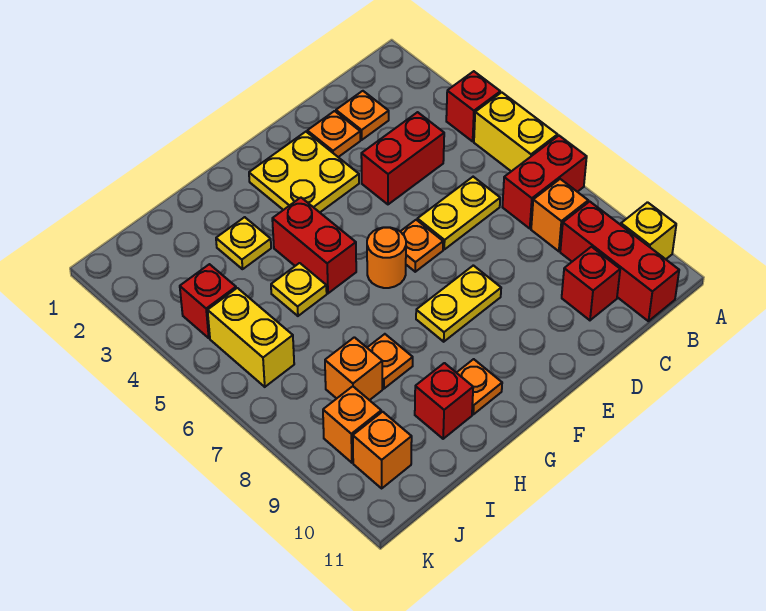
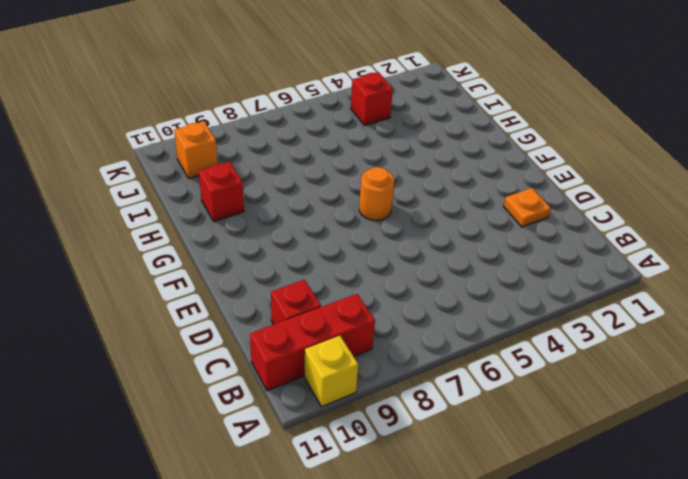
none -> red brick A4 level 1
none -> yellow brick A5:A6 level 1
none -> red brick A7:B7 level 1

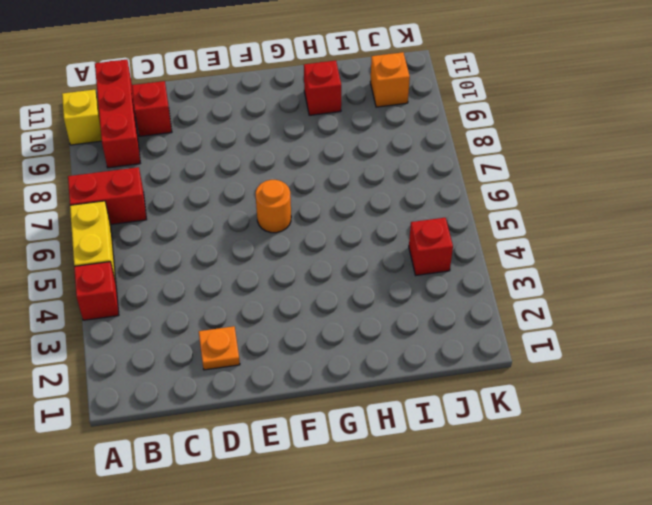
none -> orange brick B8 level 1
none -> orange plate C2 level 1
none -> red brick C4:D4 level 1

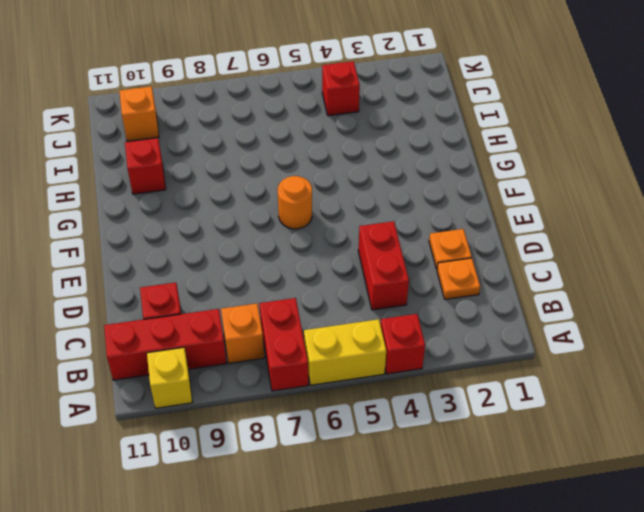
none -> yellow plate C6:D6 level 1
none -> yellow plate E2:F3 level 1
none -> orange plate E6 level 1

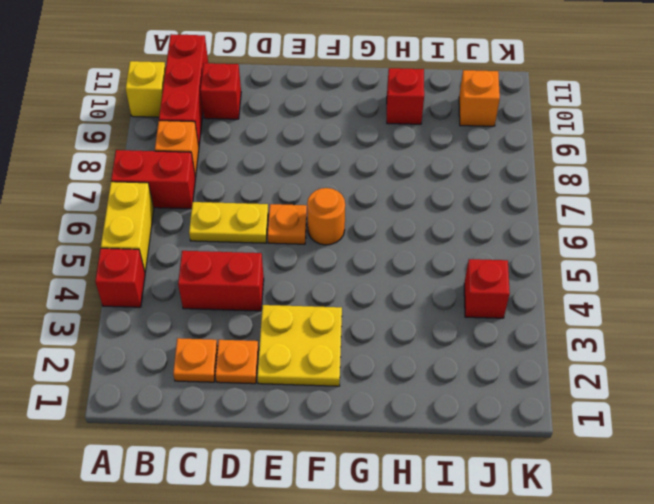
none -> yellow plate E8:F8 level 1
none -> red brick G4:G5 level 1
none -> orange plate G10 level 1

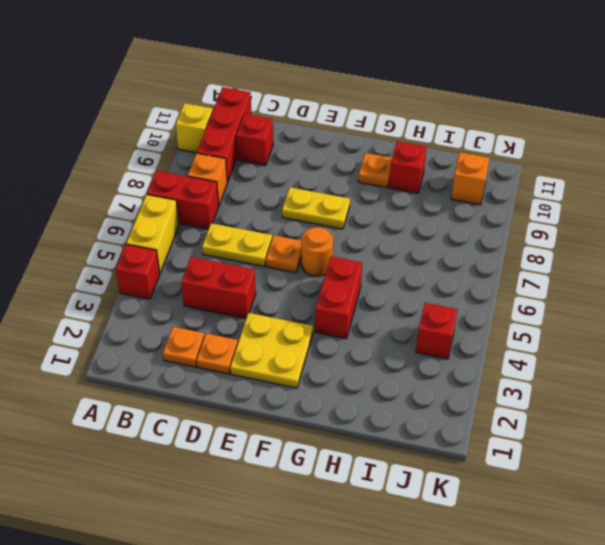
none -> yellow plate H3 level 1
none -> yellow plate H5 level 1
none -> orange plate H8 level 1

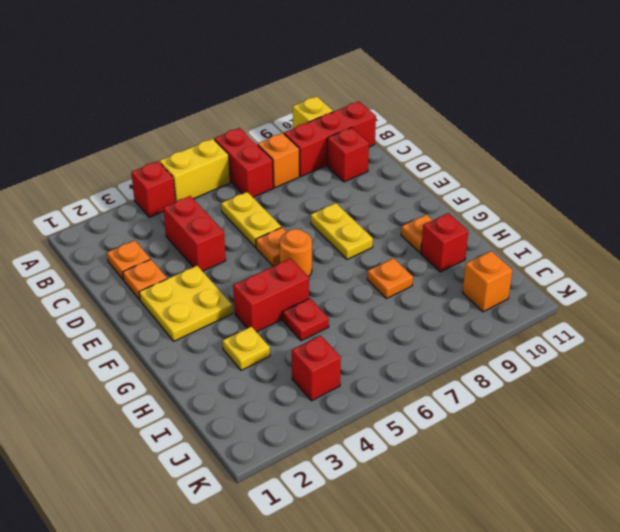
red plate H5 level 1 -> yellow plate H5 level 1
none -> orange brick I8 level 1
none -> yellow brick J5:J6 level 1
none -> orange brick J9 level 1

